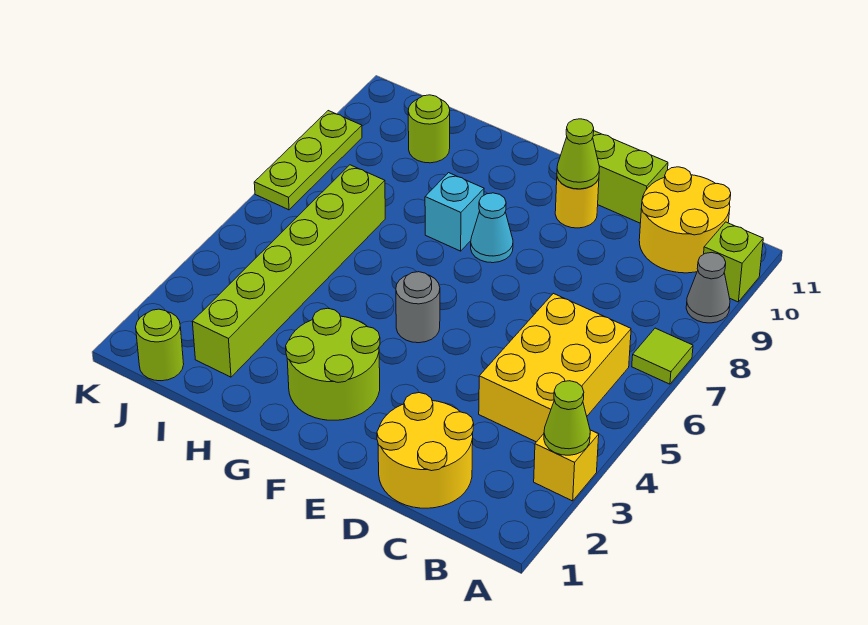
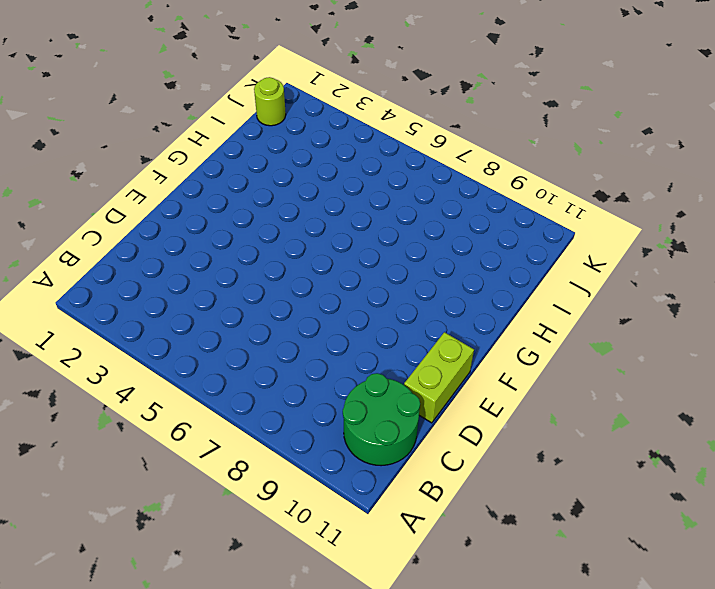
green round brick B10:C11 level 1 -> yellow round brick B10:C11 level 1
none -> yellow brick A3 level 1
none -> lime tile A7 level 1
none -> grey cone A9 level 1

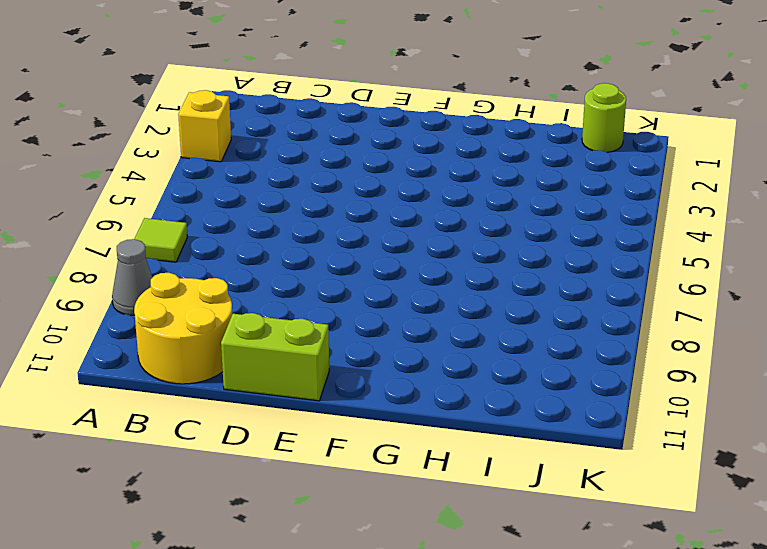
none -> lime brick A10 level 1
none -> yellow brick B4:C6 level 1
none -> yellow round brick C1:D2 level 1

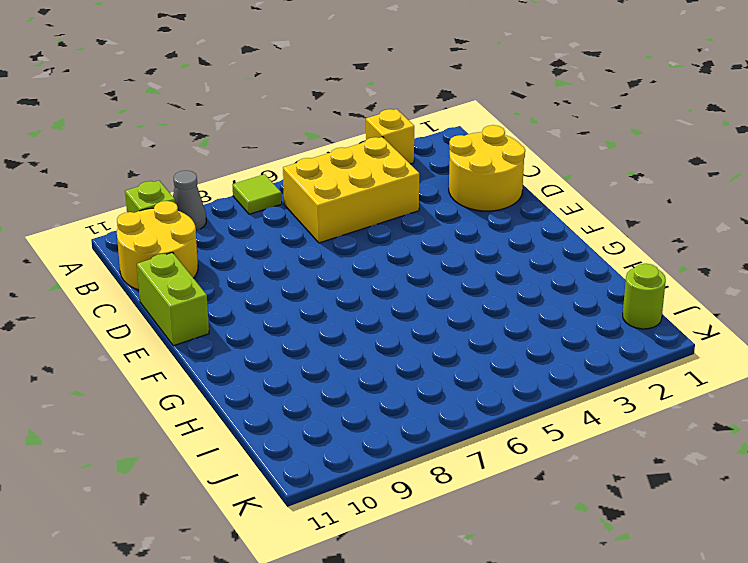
none -> yellow round brick E10 level 1
none -> lime round brick F2:G3 level 1
none -> grey round brick F5 level 1

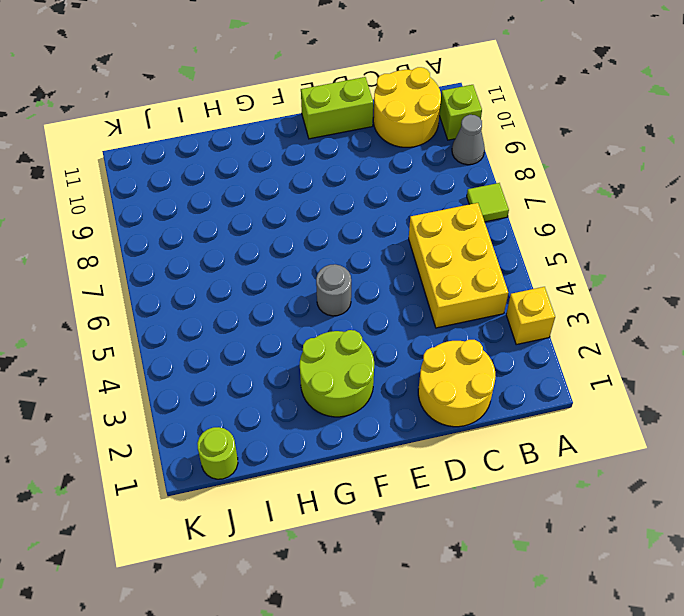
none -> yellow round brick E10 level 1
none -> cyan cone F8 level 1
none -> cyan brick G8 level 1

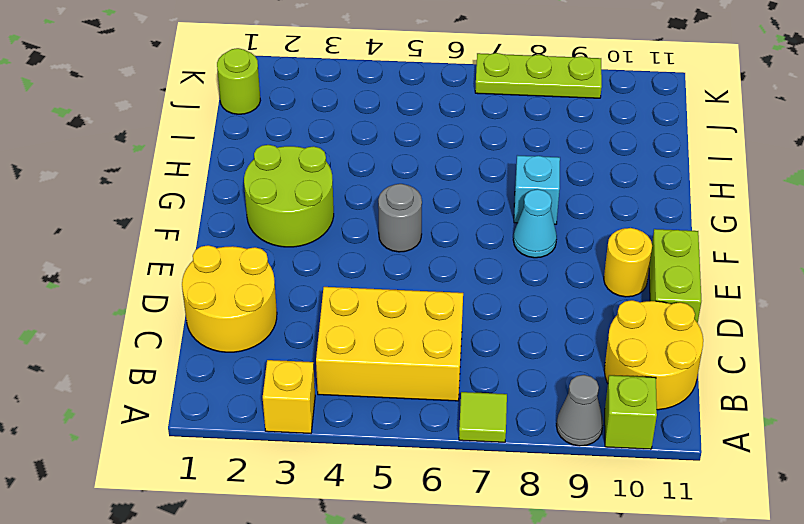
none -> lime brick I2:I7 level 1
none -> lime round brick I10 level 1
none -> lime cone A3 level 2

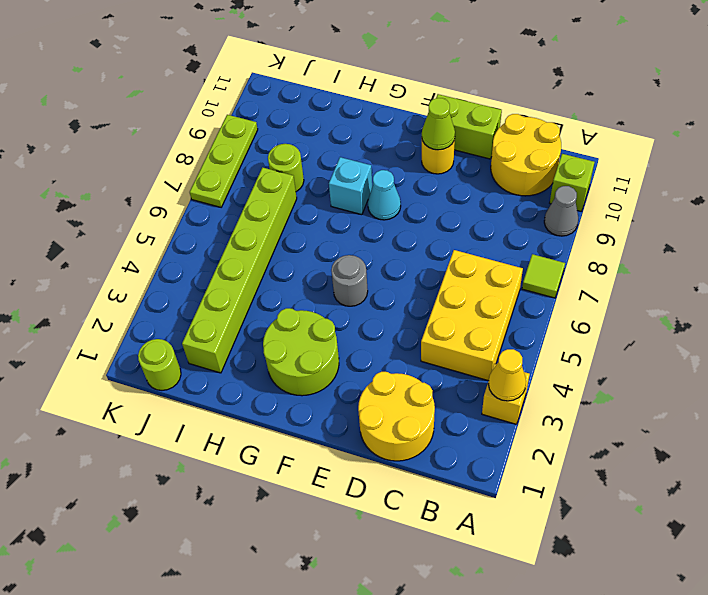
yellow cone A3 level 2 -> lime cone A3 level 2
lime round brick I8 level 1 -> lime round brick I10 level 1

